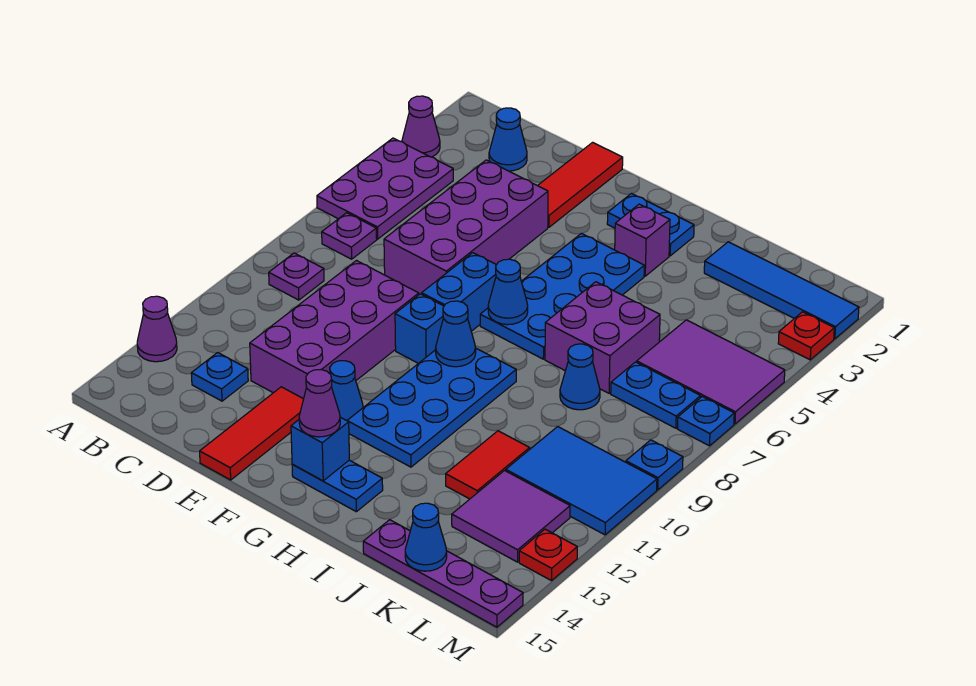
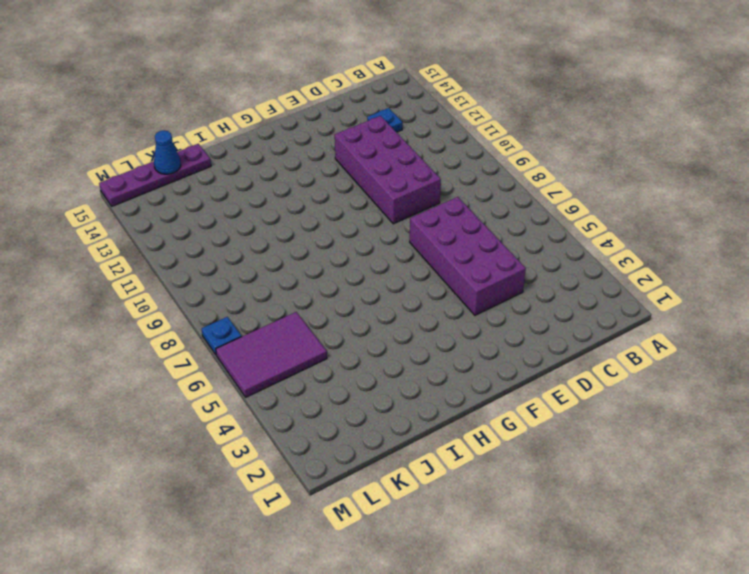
none -> purple cone A3 level 1
none -> purple plate A4:B6 level 1
none -> purple cone A13 level 1
none -> purple plate B7 level 1

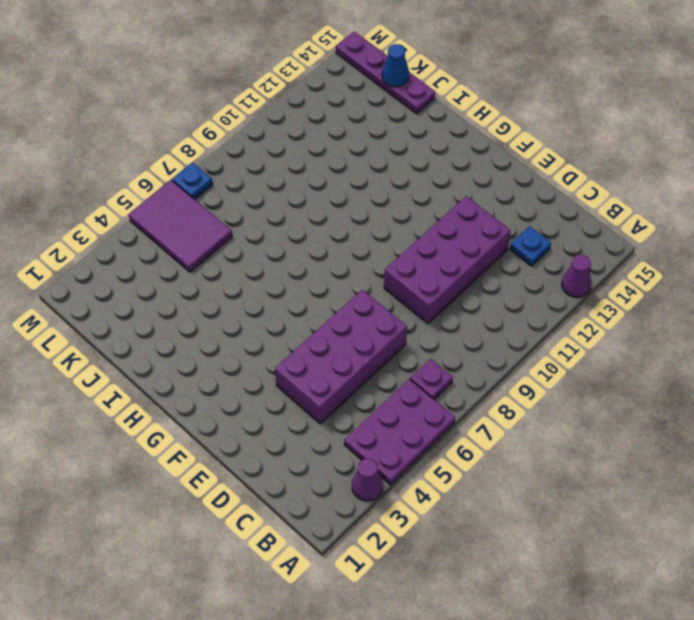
none -> purple plate B9 level 1
none -> blue cone C2 level 1
none -> red tile E1:E3 level 1
none -> red tile E13:E15 level 1

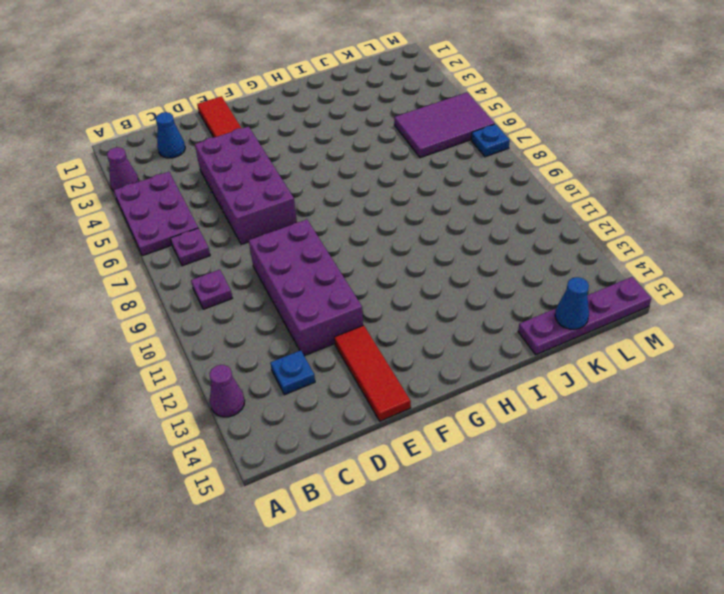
none -> blue brick F7:F8 level 1
none -> blue brick F9 level 1
none -> blue cone F12 level 1
none -> blue plate G2:H2 level 1

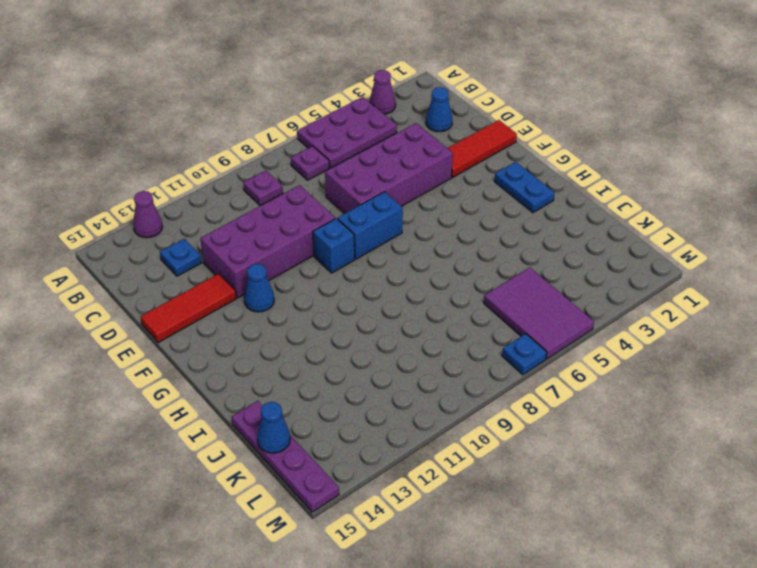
none -> blue plate G4:H7 level 1
none -> blue plate G9:H12 level 1
none -> blue plate G14:H14 level 1
none -> purple brick H3 level 1

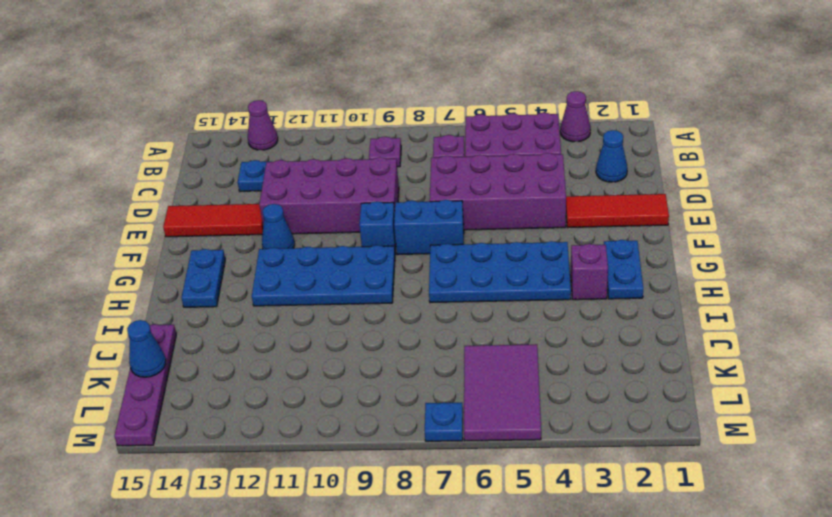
none -> purple brick I6:J7 level 1
none -> blue tile J2:M2 level 1
none -> blue cone J8 level 1
none -> red tile J11:J12 level 1

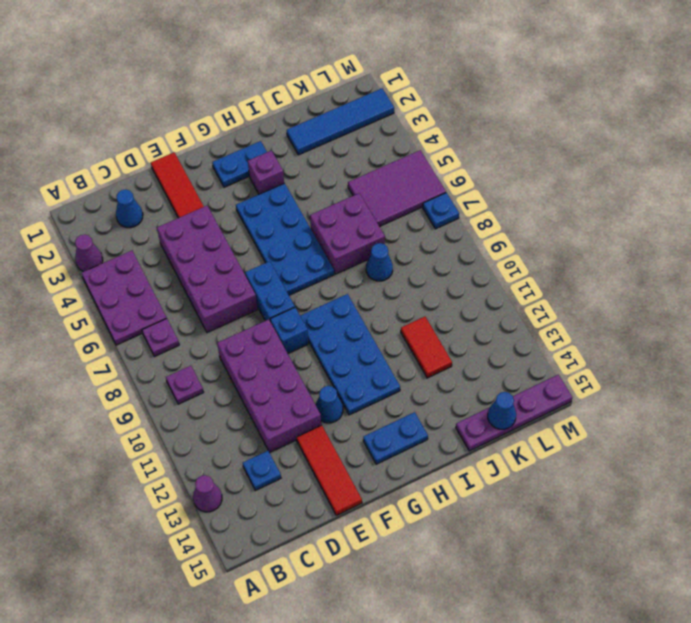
none -> blue plate K7:L7 level 1
none -> blue tile K10:M11 level 1
none -> purple tile K12:L13 level 1
none -> red plate M3 level 1

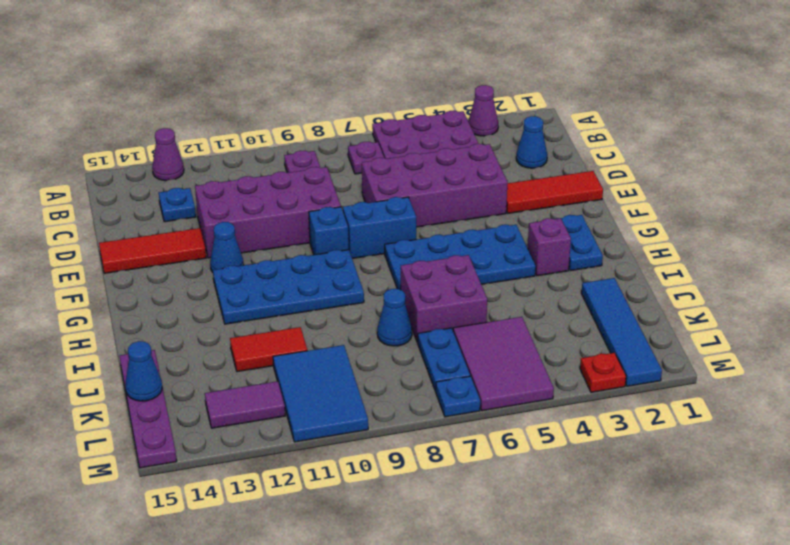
purple tile L12:L13 level 1 -> purple tile K12:L13 level 1
none -> blue plate G14:H14 level 1
none -> blue plate M9 level 1
none -> red plate M13 level 1
none -> blue cone G7 level 2

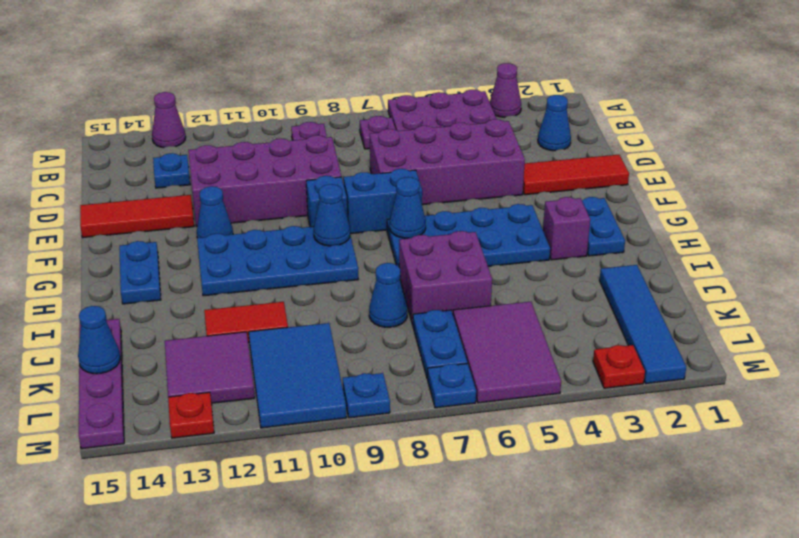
none -> blue brick G14 level 2
none -> purple cone G14 level 3

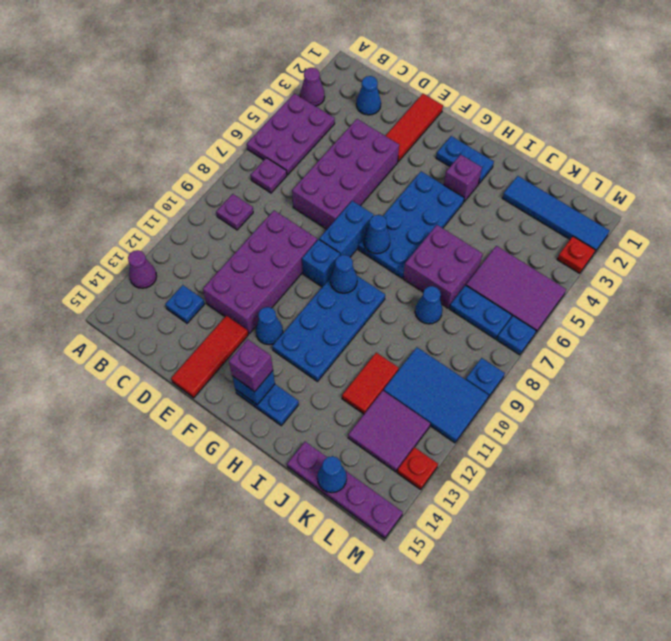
purple brick G14 level 3 -> purple cone G14 level 3

